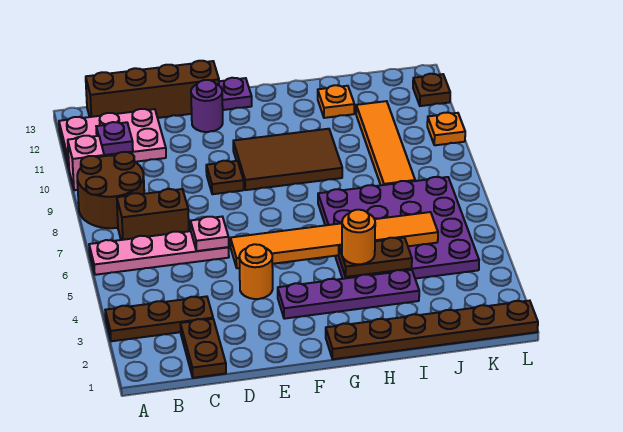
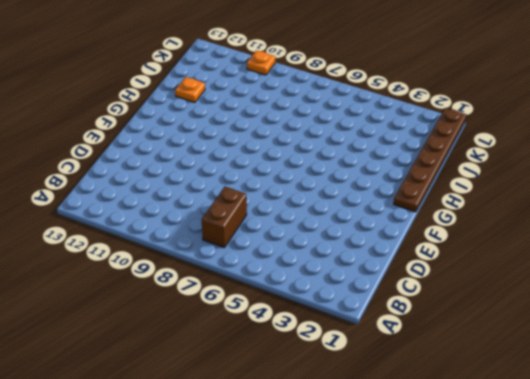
none -> brown plate A3:C3 level 1
none -> pink plate A6:D6 level 1
none -> brown round brick A8:B9 level 1

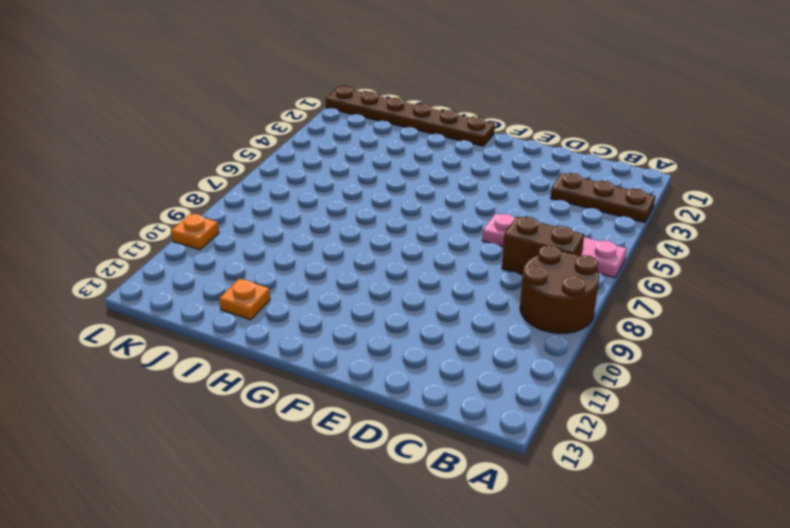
none -> pink brick A10 level 1
none -> pink plate A11:C12 level 1
none -> brown brick B13:E13 level 1

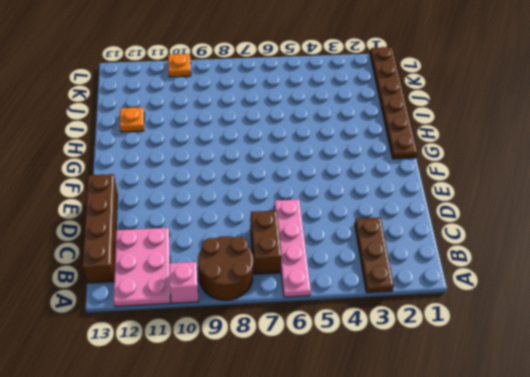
none -> brown plate C1:C2 level 1
none -> orange round brick E4 level 1
none -> brown plate E9 level 1

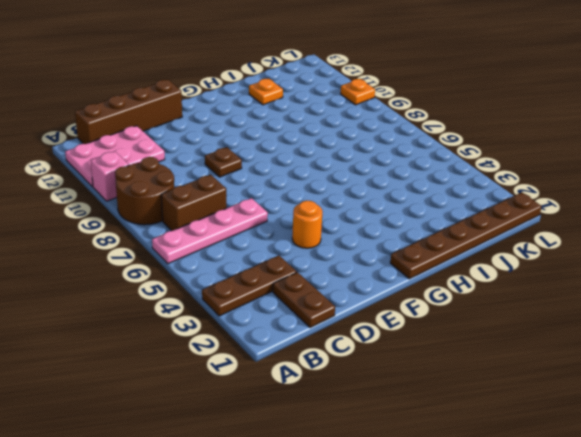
none -> purple round brick E12 level 1
none -> purple plate F3:I3 level 1
none -> brown tile F9:H10 level 1

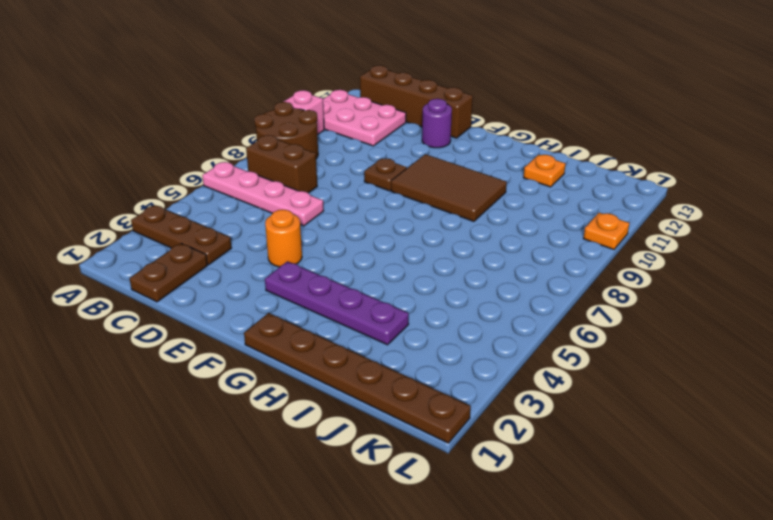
none -> purple plate F13 level 1
none -> purple plate H4:K7 level 1
none -> orange tile J8:J11 level 1

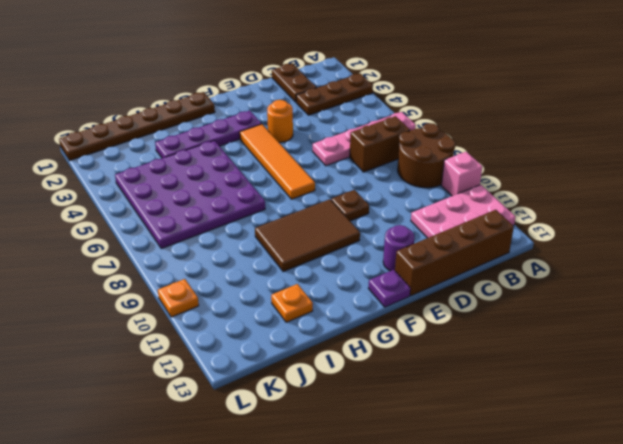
orange tile F4:F7 level 1 -> orange tile J8:J11 level 1
none -> brown plate L12 level 1
none -> purple plate B11 level 2
none -> pink plate D6 level 2

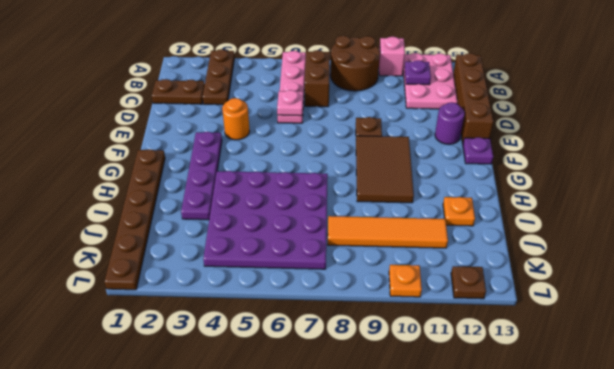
none -> orange tile E5:J5 level 2
none -> brown plate H4:I4 level 2
none -> orange round brick H4 level 3

